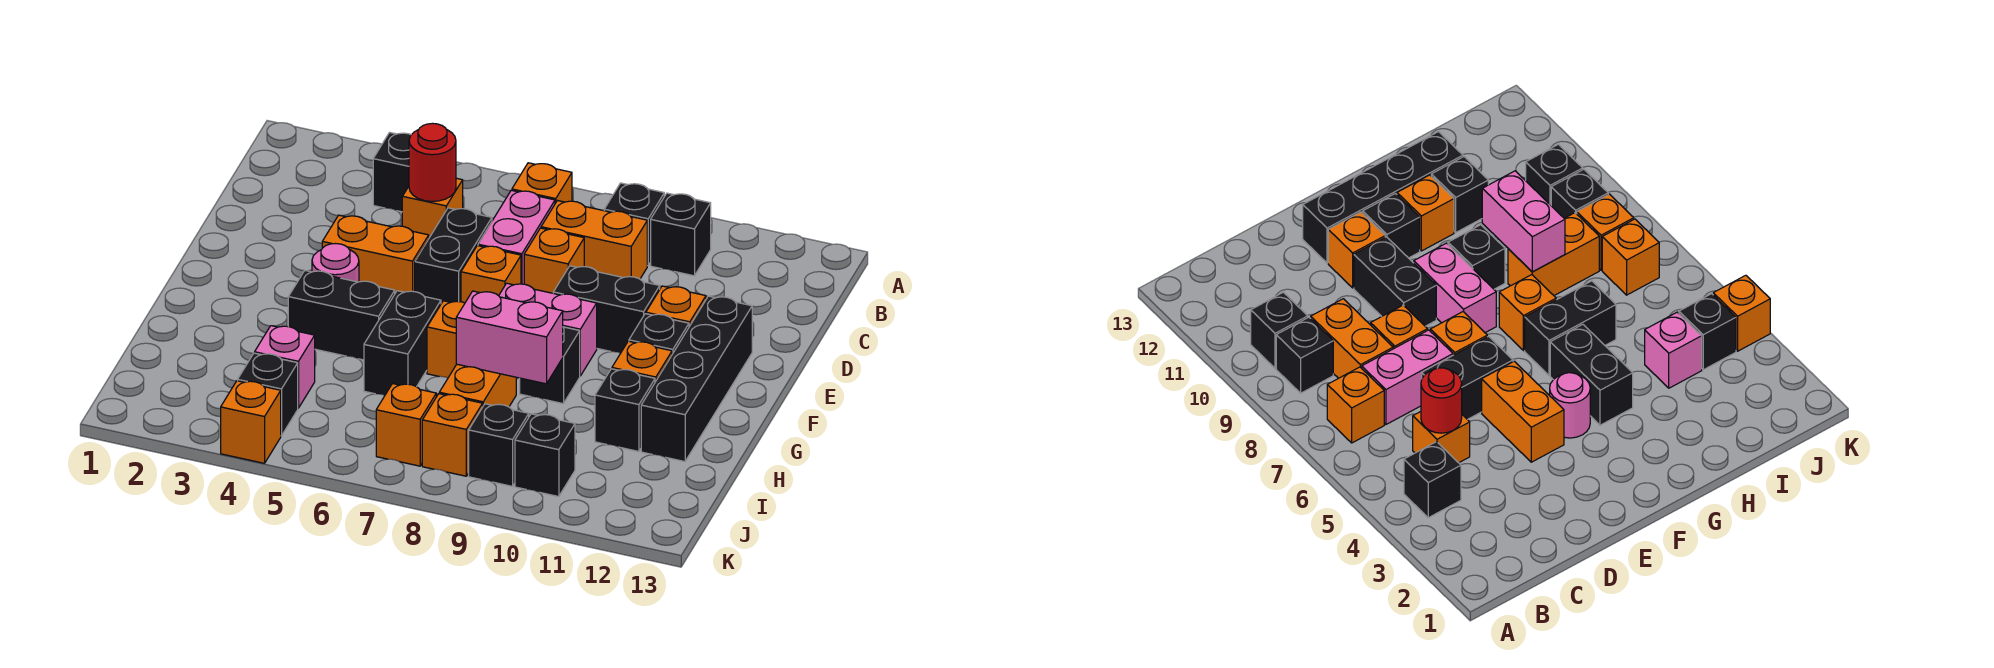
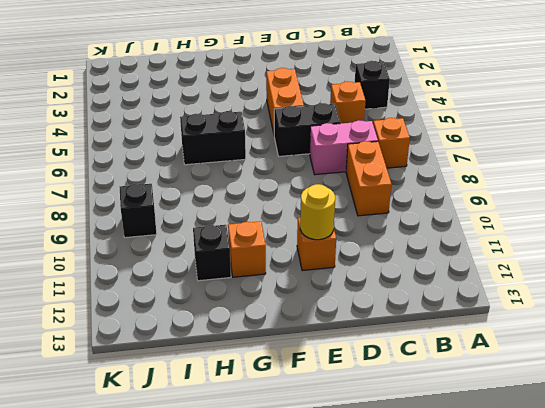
yellow round brick E11 level 2 -> none
none -> black brick B9 level 1
none -> black brick B10 level 1
none -> orange brick D8 level 1
none -> orange brick E7 level 1

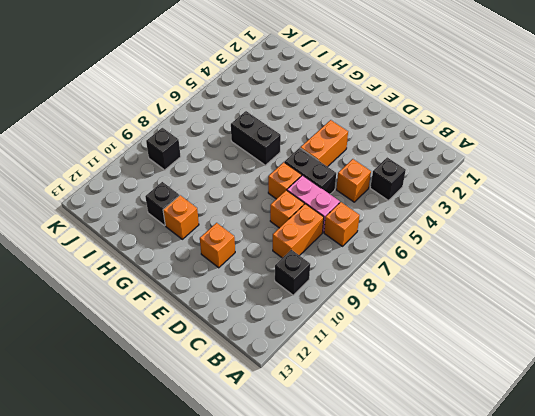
none -> black brick B9 level 1
none -> black brick E9:E10 level 1
none -> black brick E12:H12 level 1
none -> pink round brick F4 level 1

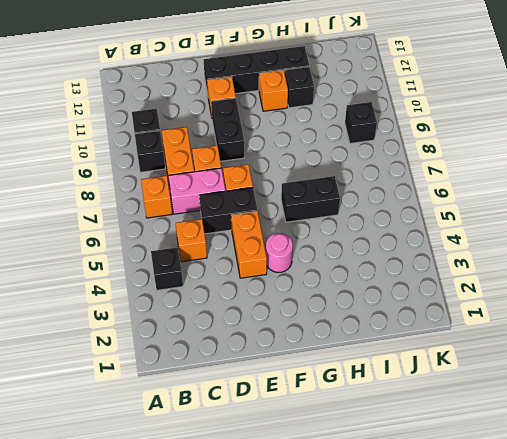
none -> pink brick F8:F9 level 1
none -> black brick F11 level 1
none -> black brick G4:G5 level 1
none -> orange brick G7 level 1

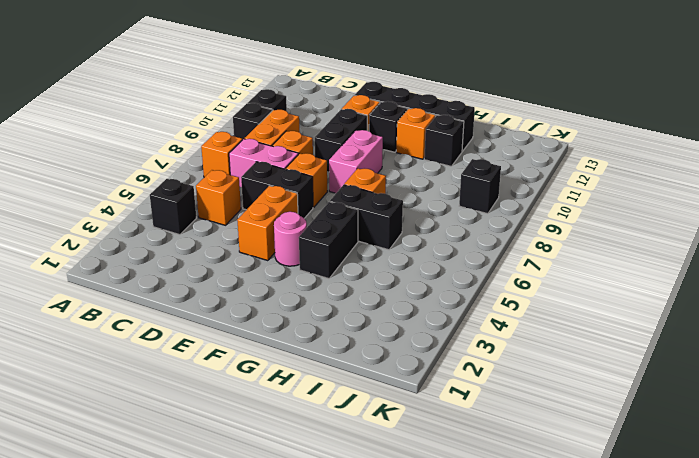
none -> black brick G9 level 1
none -> orange brick H8:I8 level 1
none -> pink brick I4 level 1
none -> black brick J4 level 1

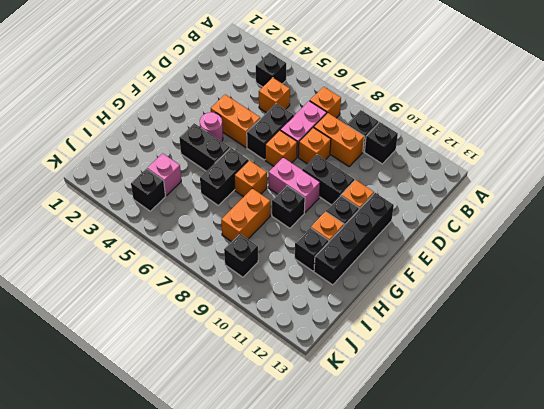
none -> orange brick J7 level 1
none -> orange brick J8 level 1
none -> black brick J10 level 1
none -> orange brick K4 level 1

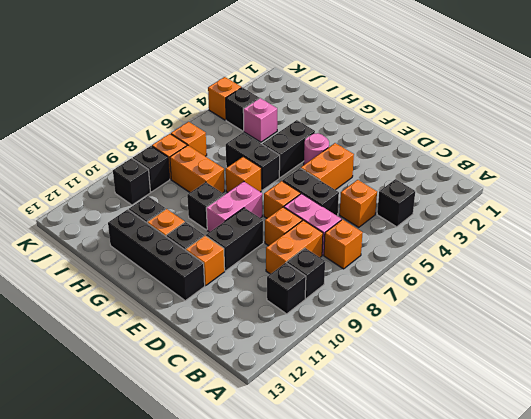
none -> red round brick C5 level 2
none -> pink brick H8:H9 level 2

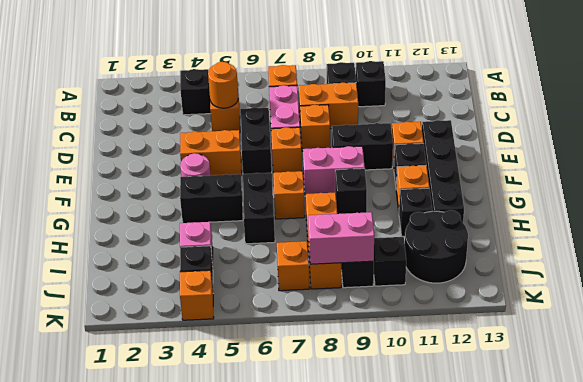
orange round brick C5 level 2 -> red round brick C5 level 2
black round brick I11:J12 level 1 -> none
pink brick J8:J9 level 2 -> pink brick H8:H9 level 2

